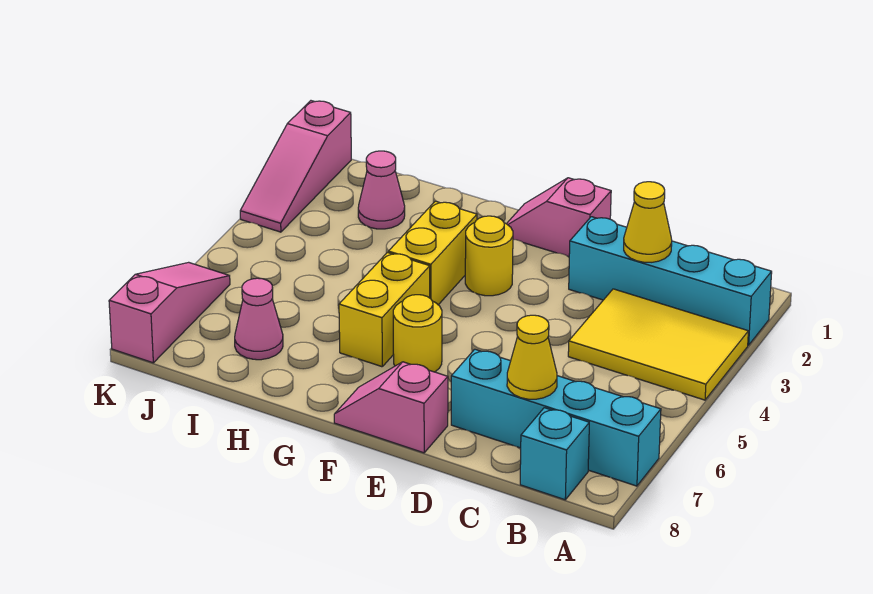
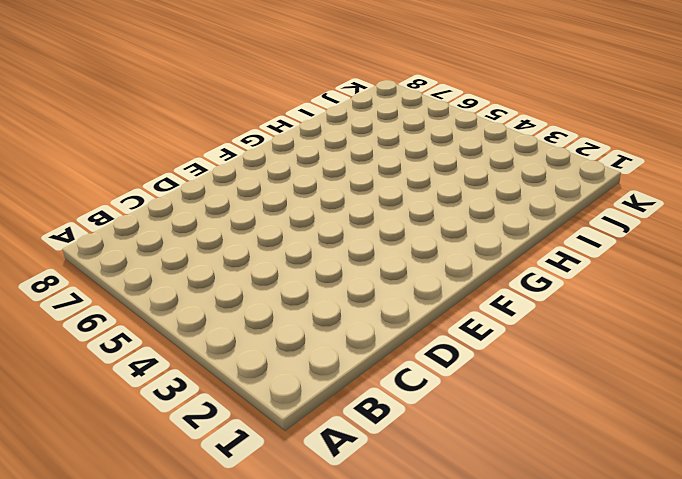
none -> cyan brick A2:D2 level 1
none -> yellow tile A3:C4 level 1
none -> cyan brick A7:D7 level 1

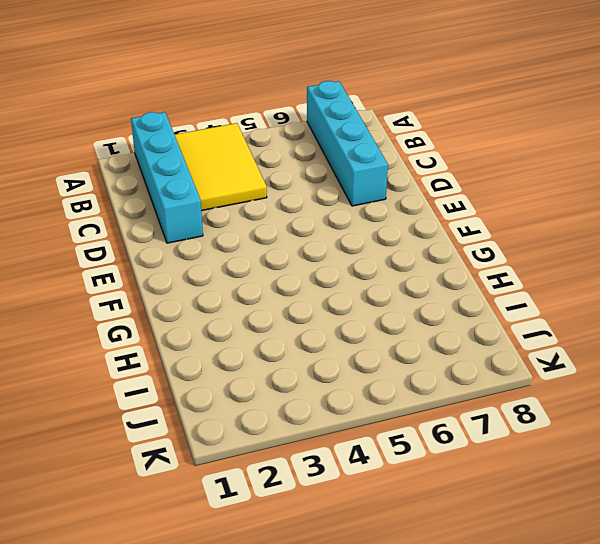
none -> cyan brick B8 level 1
none -> pink slope E1:F1 level 1 top E
none -> pink slope E8:F8 level 1 top E

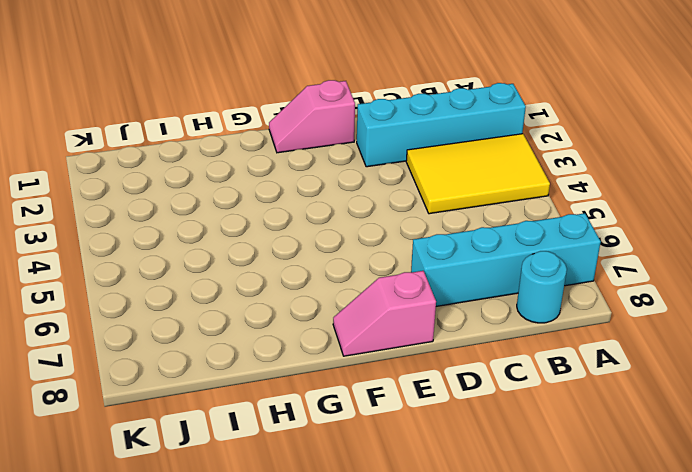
cyan round brick B8 level 1 -> cyan brick B8 level 1
none -> yellow round brick F3 level 1
none -> yellow round brick F6 level 1
none -> yellow brick G3:G4 level 1

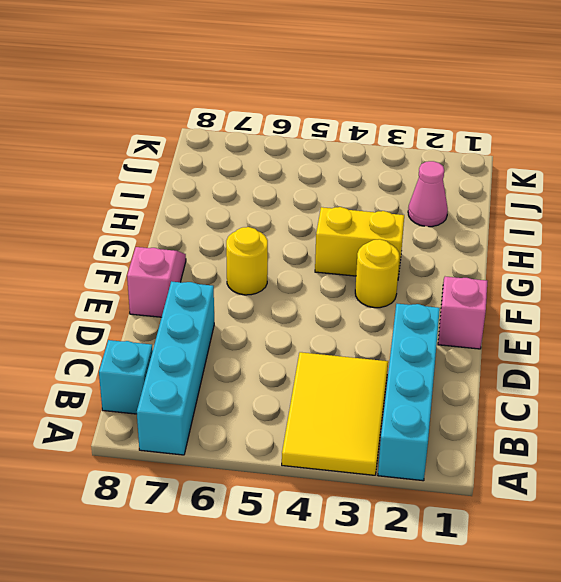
none -> yellow brick G5:G6 level 1
none -> pink cone I7 level 1
none -> pink slope K1:K3 level 1 top 1

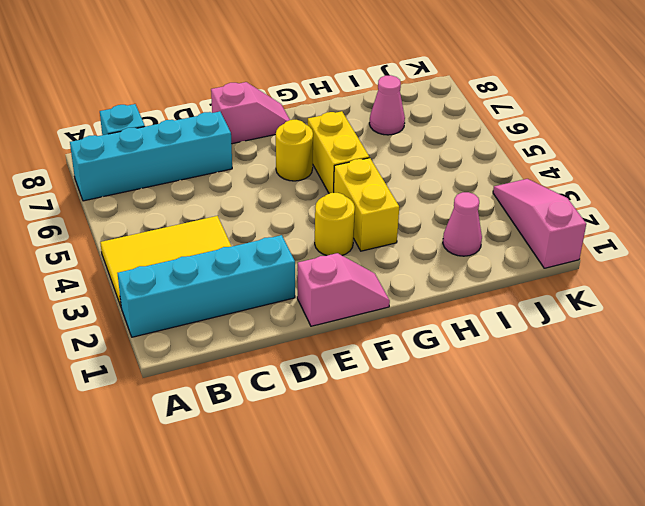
none -> pink slope K6:K8 level 1 top 8
none -> yellow cone C2 level 2
none -> yellow cone C7 level 2

